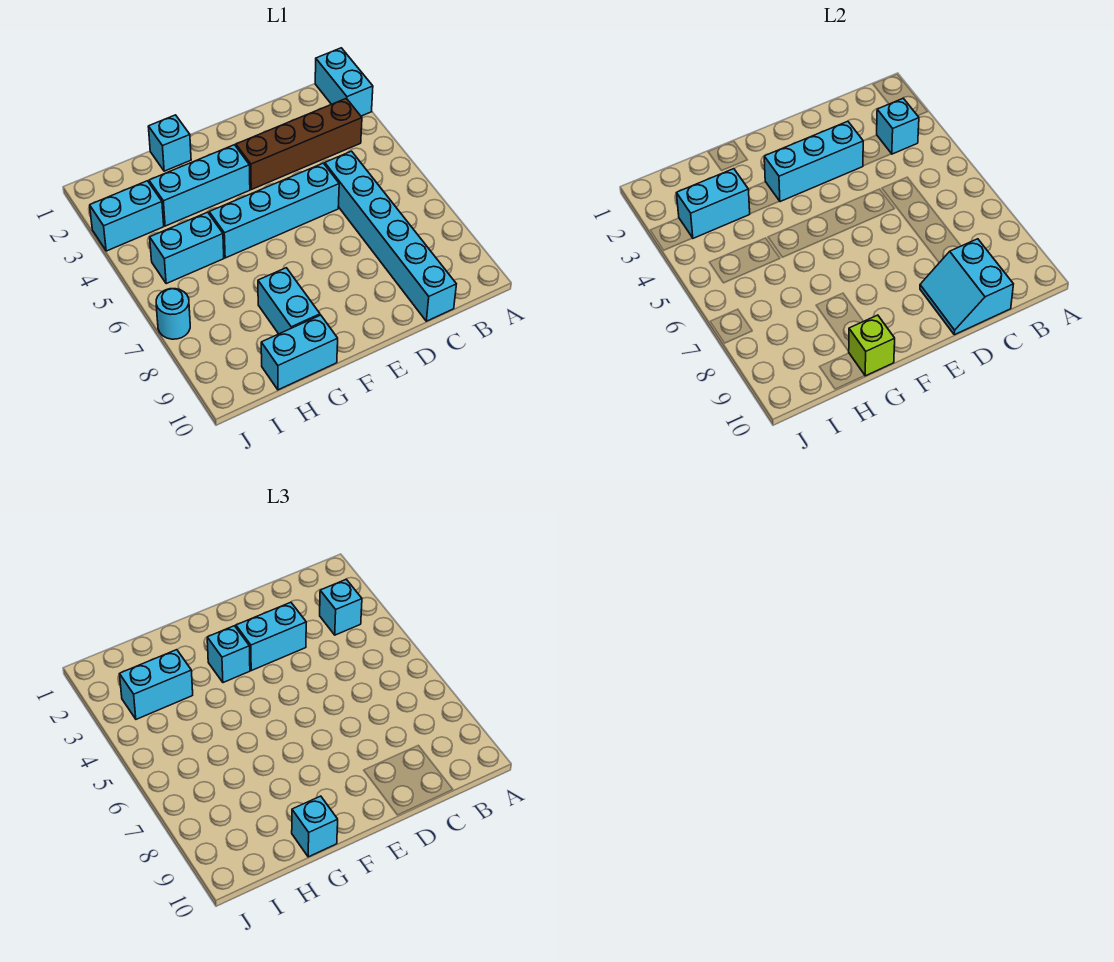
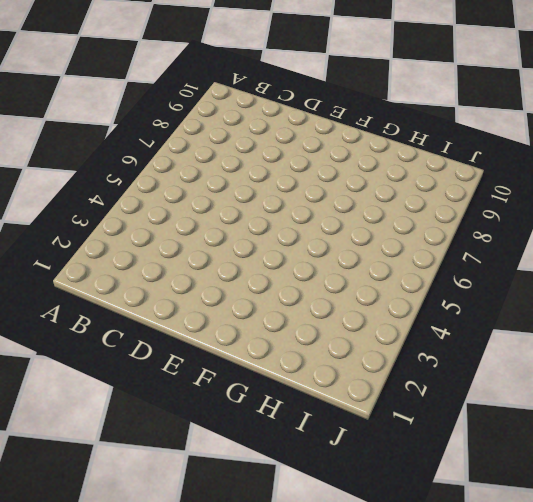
none -> cyan brick A1:A2 level 1
none -> brown brick B3:E3 level 1
none -> cyan brick C5:C10 level 1

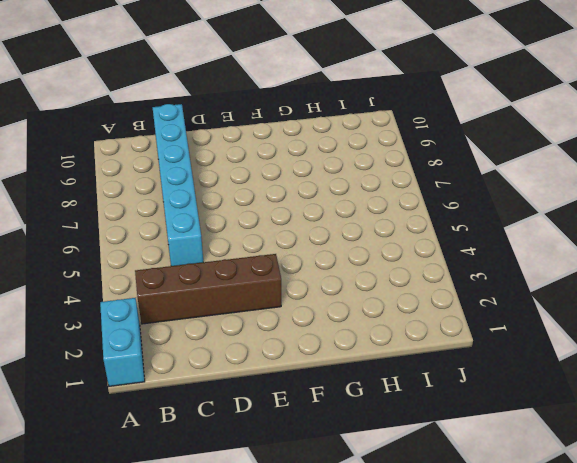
none -> cyan brick D5:G5 level 1
none -> cyan brick F3:H3 level 1
none -> cyan brick G1 level 1

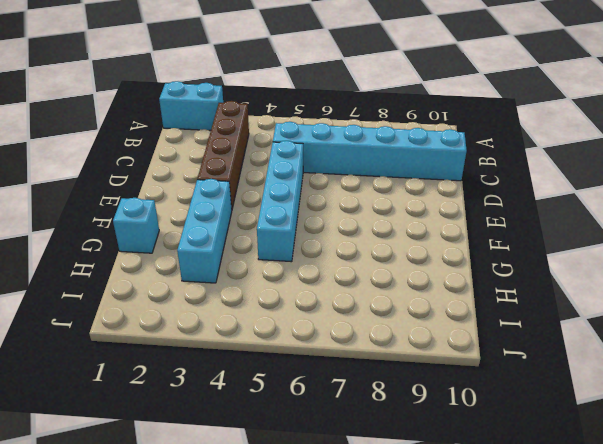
none -> cyan brick G8:G9 level 1
none -> cyan brick G10:H10 level 1
none -> cyan brick H5:I5 level 1

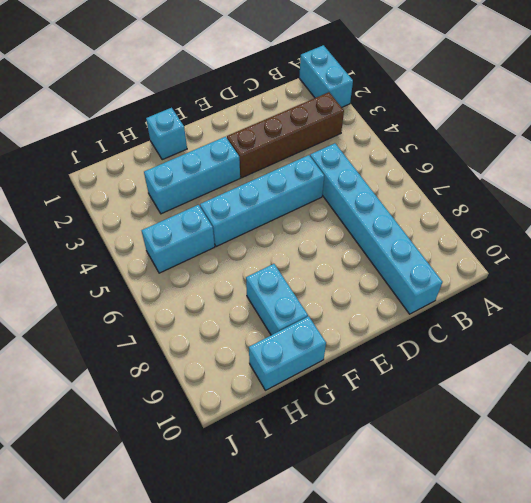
none -> cyan brick I3:J3 level 1
none -> cyan round brick J7 level 1
none -> cyan brick B3 level 2

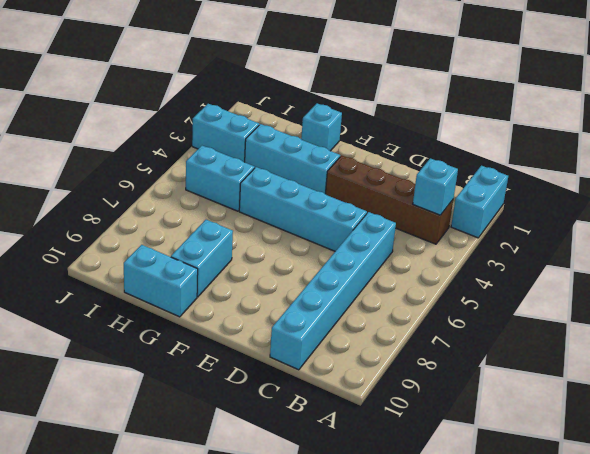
none -> cyan round brick J7 level 1
none -> cyan slope C9:D10 level 2 top C
none -> cyan brick D3:F3 level 2

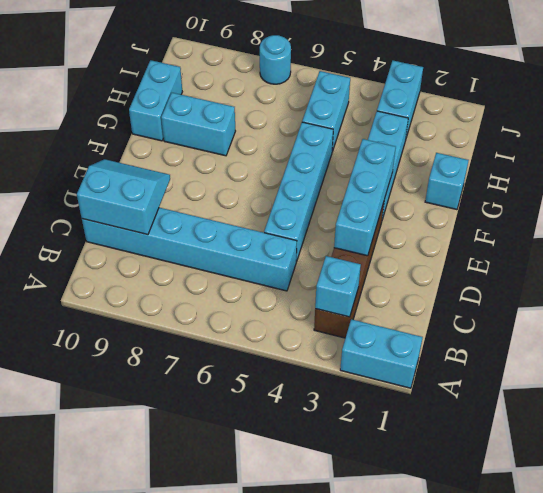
none -> lime brick G10 level 2
none -> cyan brick H3:I3 level 2
none -> cyan brick B3 level 3

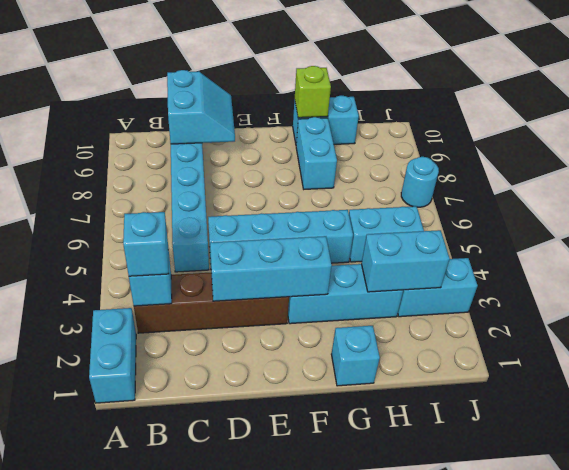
none -> cyan brick D3:E3 level 3
none -> cyan brick F3 level 3
none -> cyan brick G10 level 3

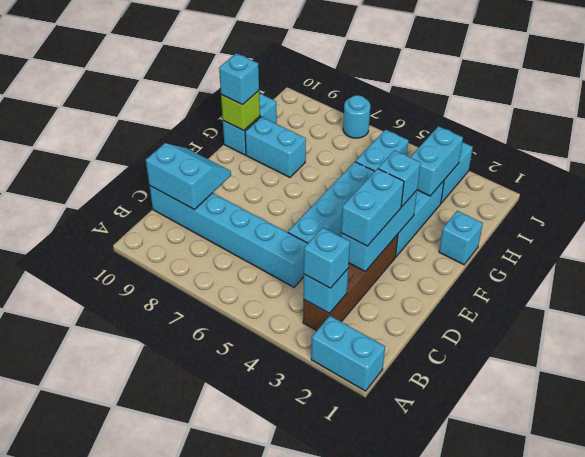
none -> cyan brick H3:I3 level 3

